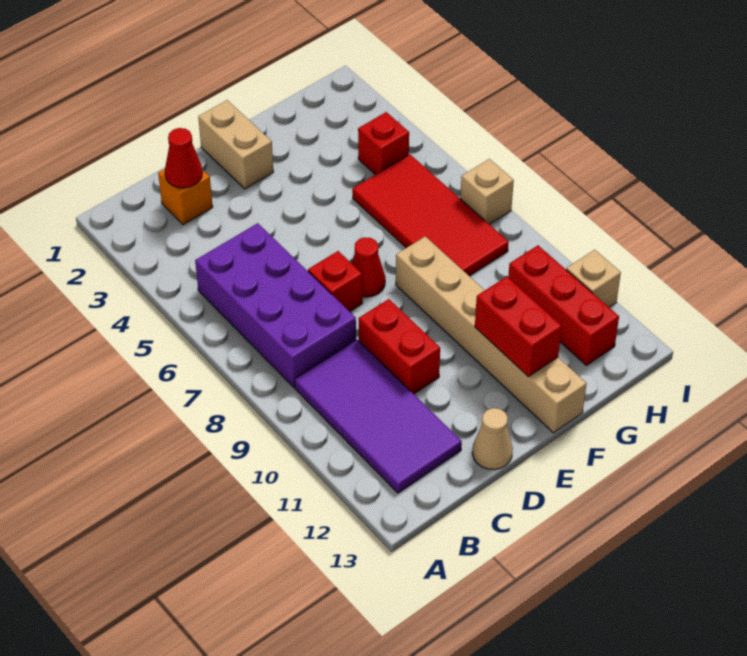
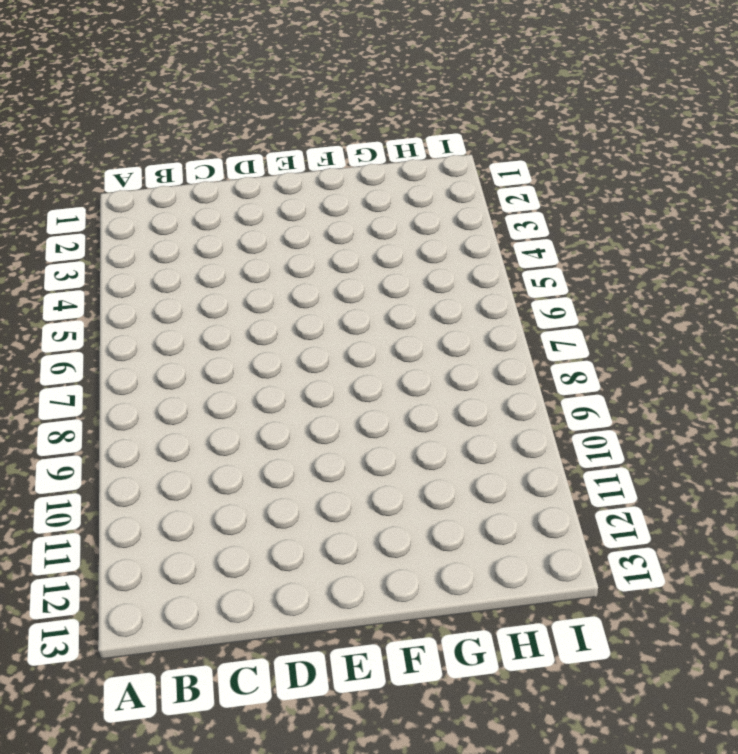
none -> purple brick B5:C8 level 1
none -> purple tile B9:C12 level 1
none -> orange brick C2 level 1

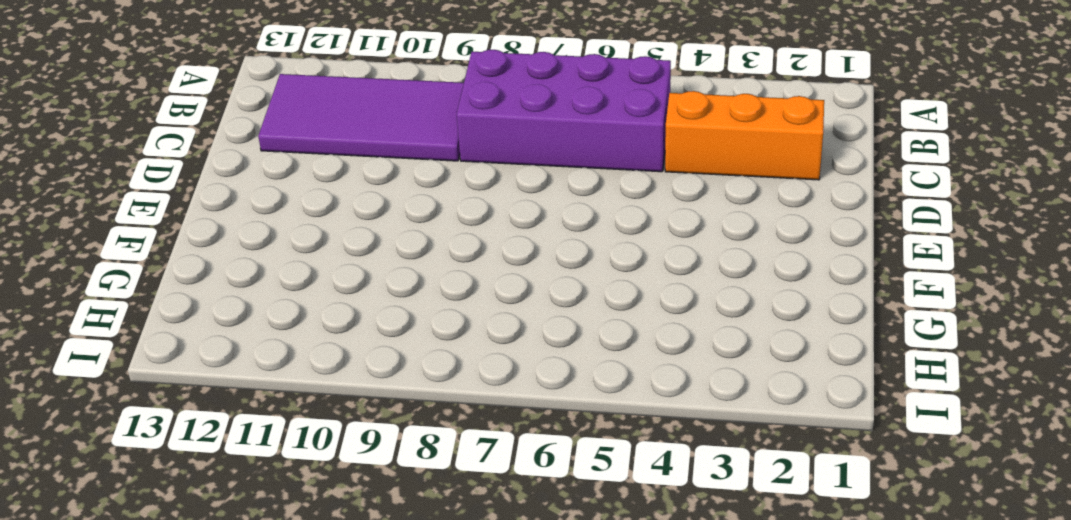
orange brick C2:C4 level 1 -> orange brick C2 level 1
none -> red brick D7 level 1
none -> red brick D9:D10 level 1
none -> tan cone D13 level 1

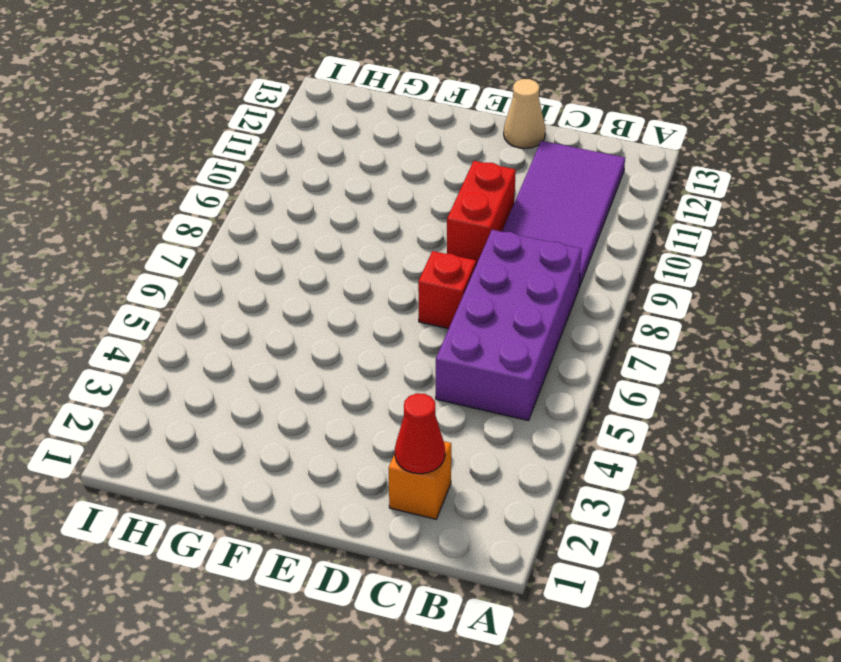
none -> tan brick E1:E2 level 1
none -> red cone E7 level 1
none -> tan brick F8:F13 level 1

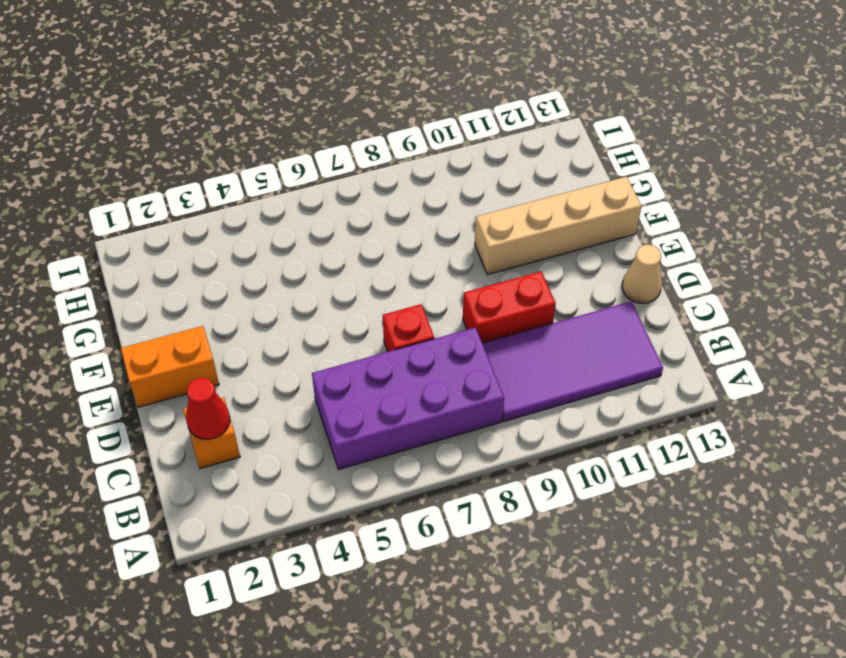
orange brick E1:E2 level 1 -> tan brick E1:E2 level 1
tan brick F10:F13 level 1 -> tan brick F8:F13 level 1
none -> red cone E7 level 1
none -> red tile G5:H8 level 1
none -> red brick H4 level 1

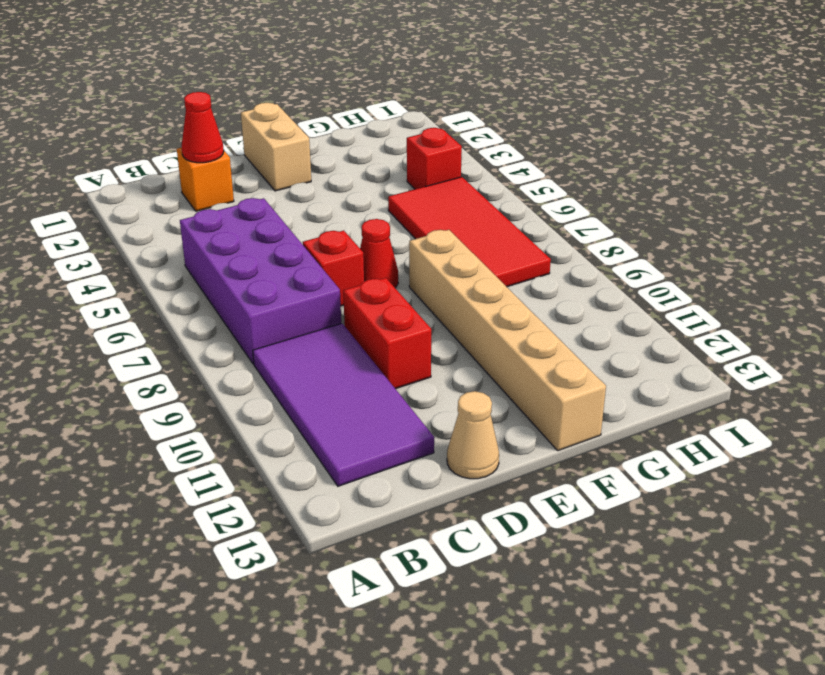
none -> red brick H10:H12 level 1
none -> tan brick I7 level 1
none -> tan brick I11 level 1

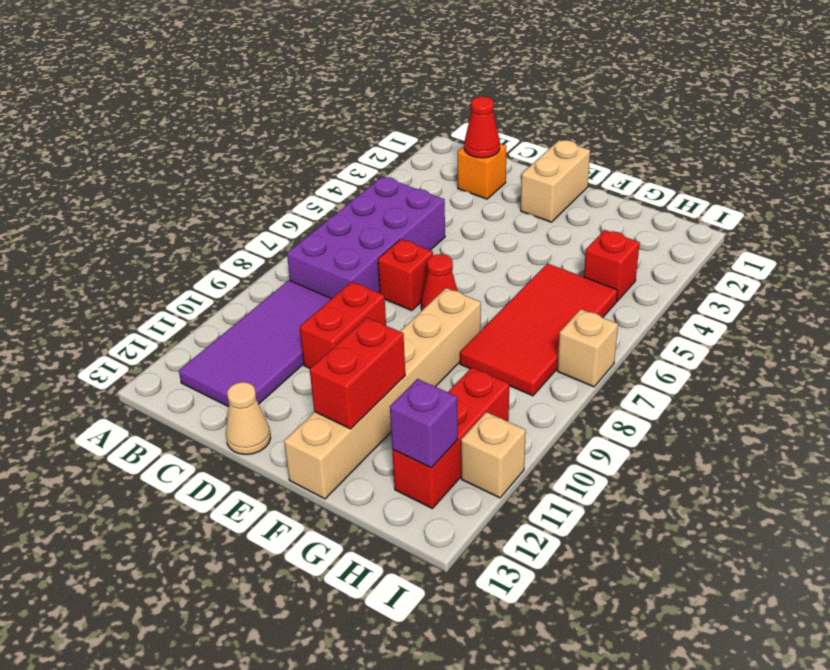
purple brick H12 level 2 -> none

